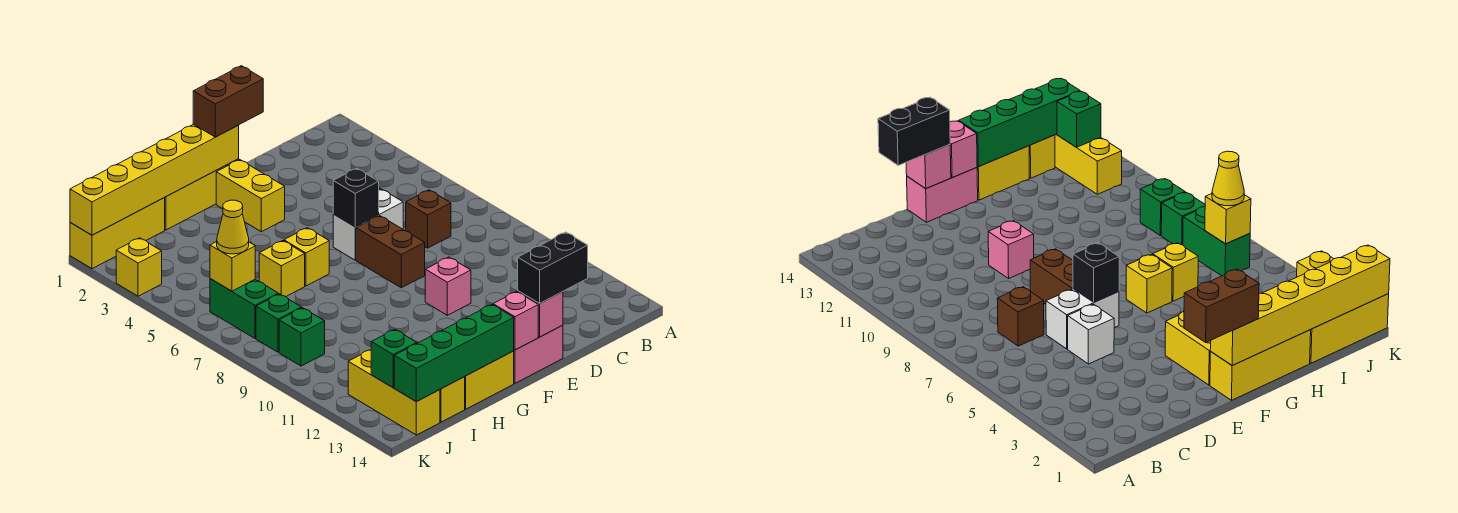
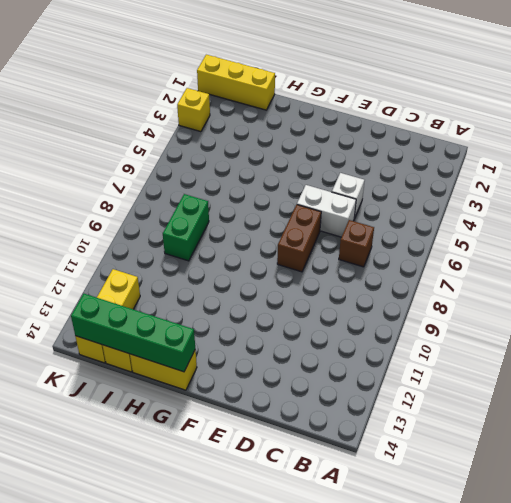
green brick I8:I9 level 1 -> green brick J6:J7 level 1
none -> pink brick E10 level 1
none -> pink brick E14:F14 level 1
none -> yellow brick F1:H1 level 1

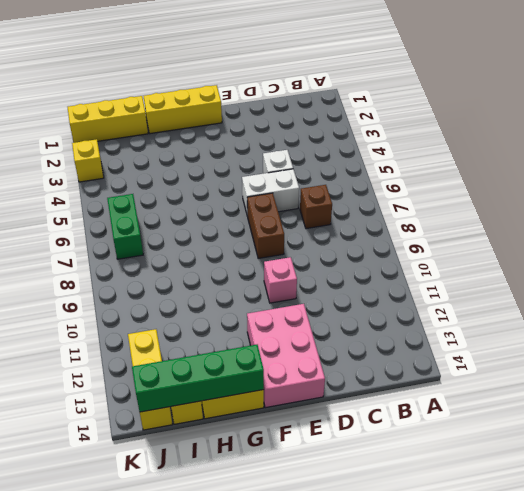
pink brick E12:F14 level 1 -> pink brick E14:F14 level 1
none -> yellow brick F2:F3 level 1
none -> yellow brick G6 level 1
none -> yellow brick H6 level 1

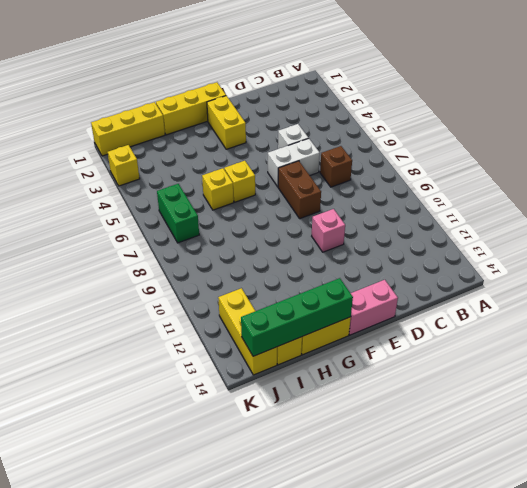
none -> green brick J8 level 1
none -> green brick J9 level 1
none -> black brick E6 level 2

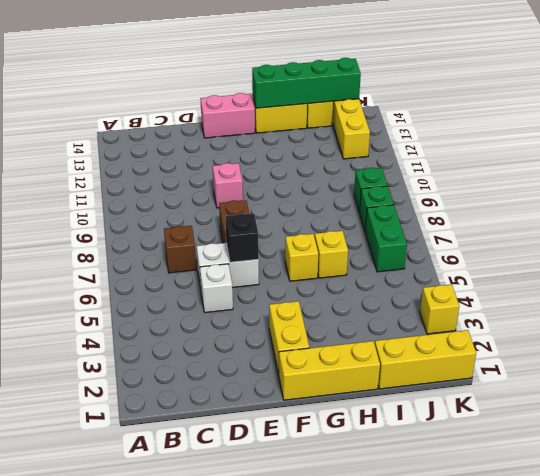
none -> pink brick E14 level 2
none -> yellow brick F1:K1 level 2
none -> pink brick F14 level 2

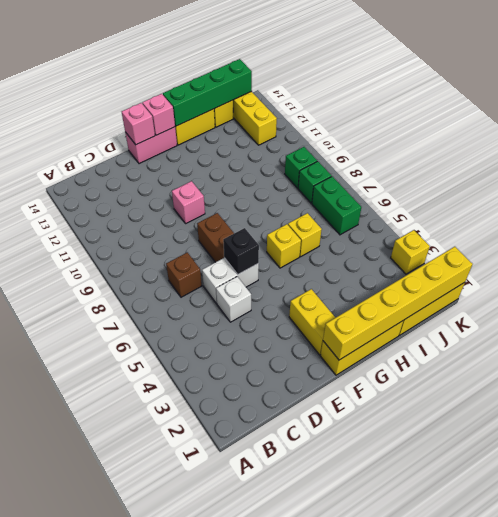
none -> yellow brick J6 level 2
none -> green brick J13 level 2
none -> black brick D14:E14 level 3

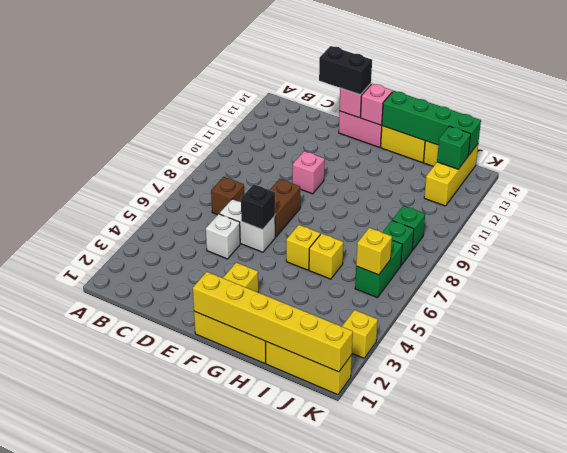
none -> brown brick E1:F1 level 3
none -> yellow cone J6 level 3

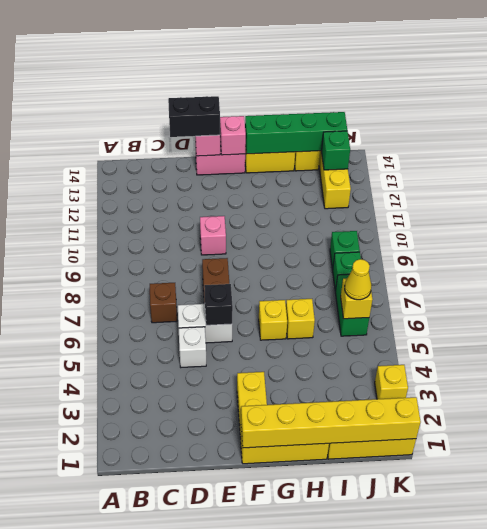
none -> brown brick E1:F1 level 3

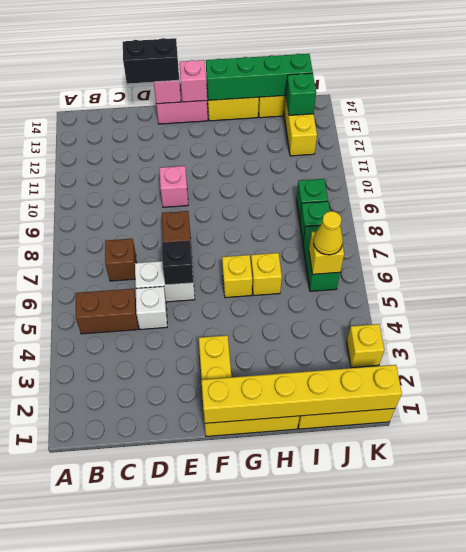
brown brick B5:C5 level 1 -> brown brick E1:F1 level 3

